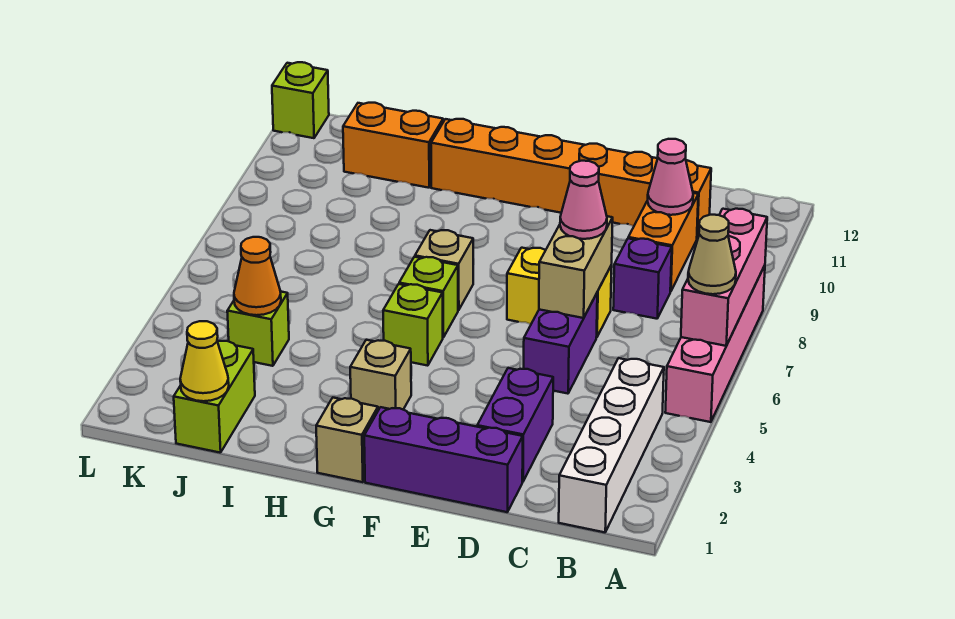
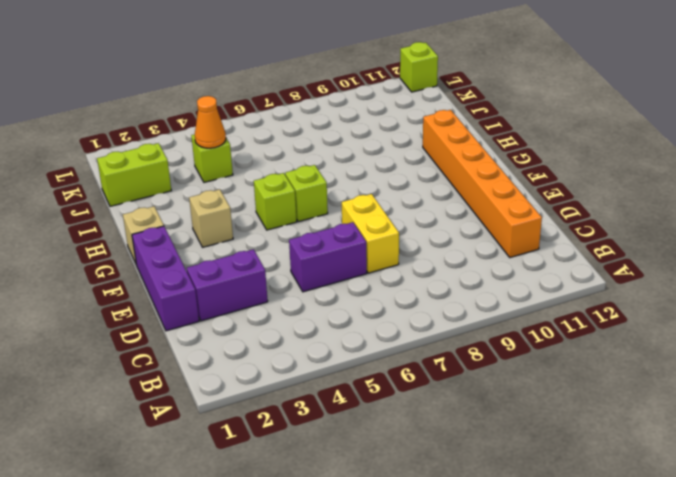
none -> pink brick A5:A8 level 1
none -> white brick B1:B4 level 1
none -> purple brick C8 level 1

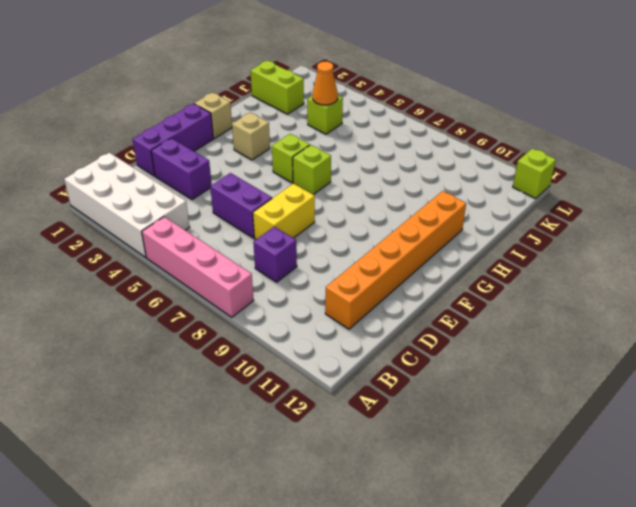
white brick A1:B4 level 1 -> white brick B1:B4 level 1
none -> orange brick C9:C10 level 1
none -> tan brick G7 level 1
none -> orange brick I11:J11 level 1

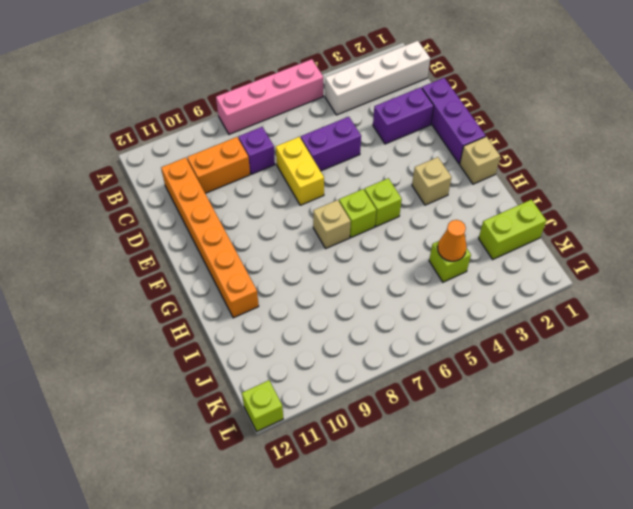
none -> orange brick I11:J11 level 1
none -> pink brick A6:A8 level 2
none -> pink cone C10 level 2

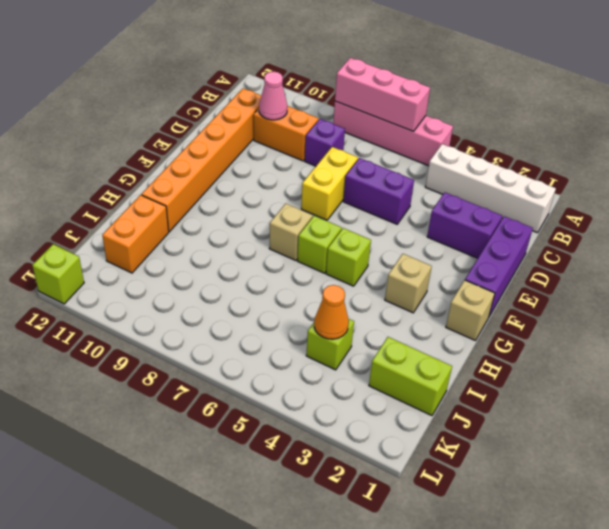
none -> tan brick D6:D7 level 2
none -> yellow cone J1 level 2
none -> tan cone A6 level 3

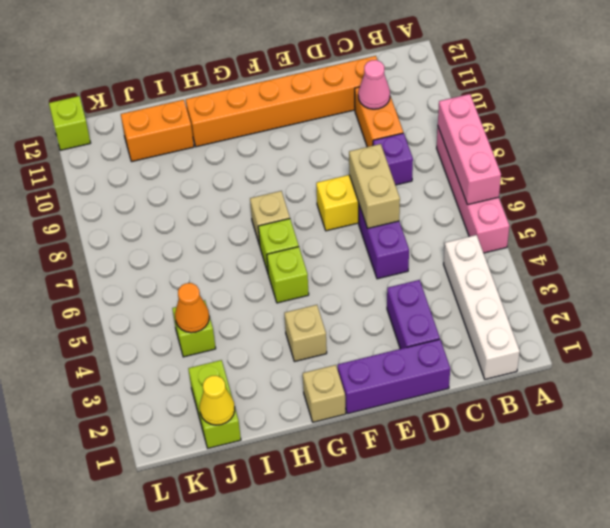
none -> tan cone A6 level 3
none -> pink cone D7 level 3

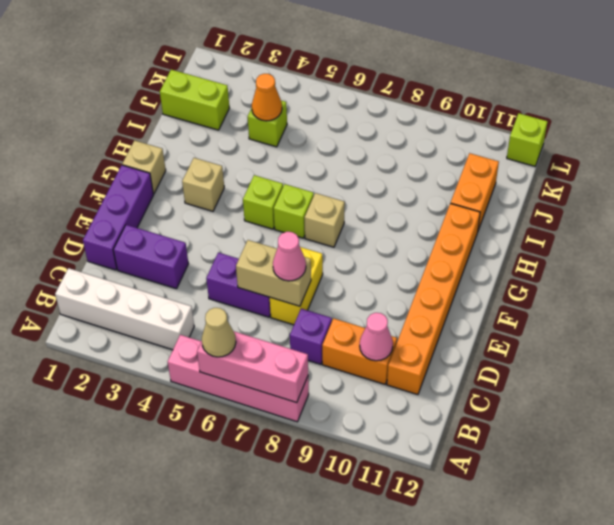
none -> yellow cone J1 level 2

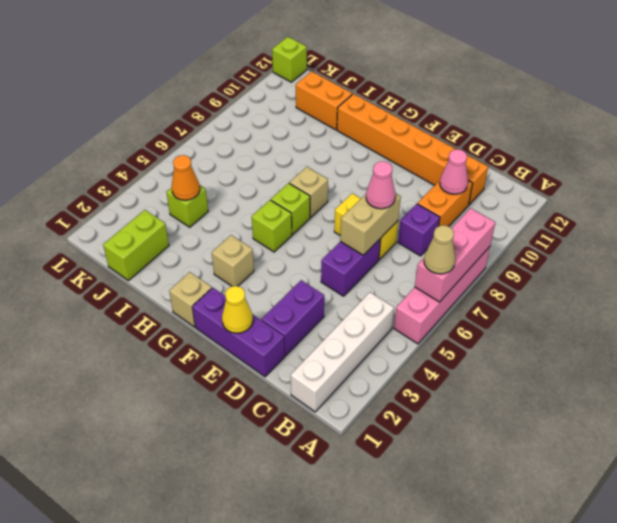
yellow cone E1 level 2 -> yellow cone J1 level 2

